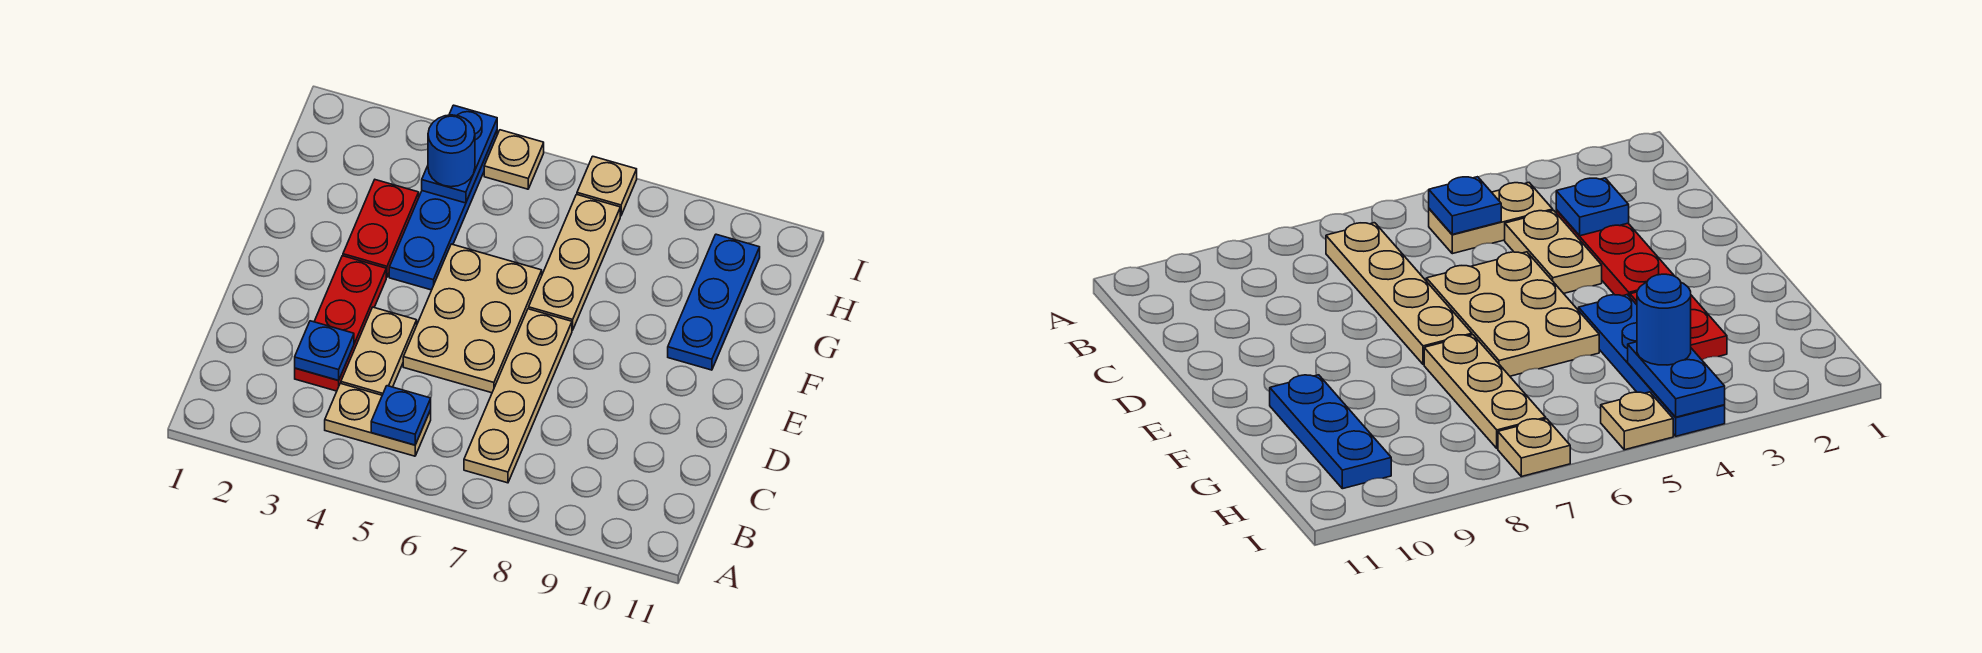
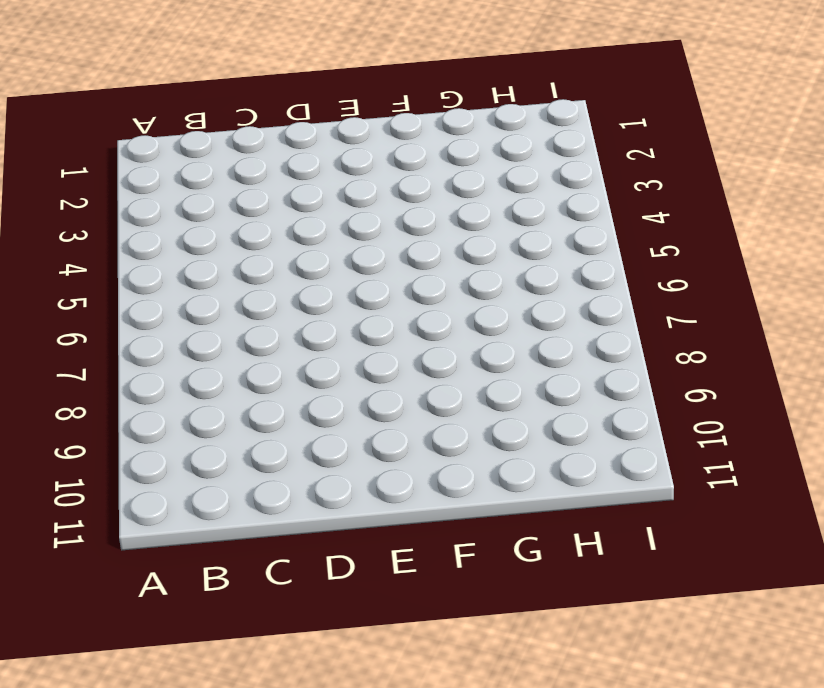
none -> tan plate B4:B5 level 1
none -> tan plate B7:E7 level 1
none -> red plate C3:E3 level 1

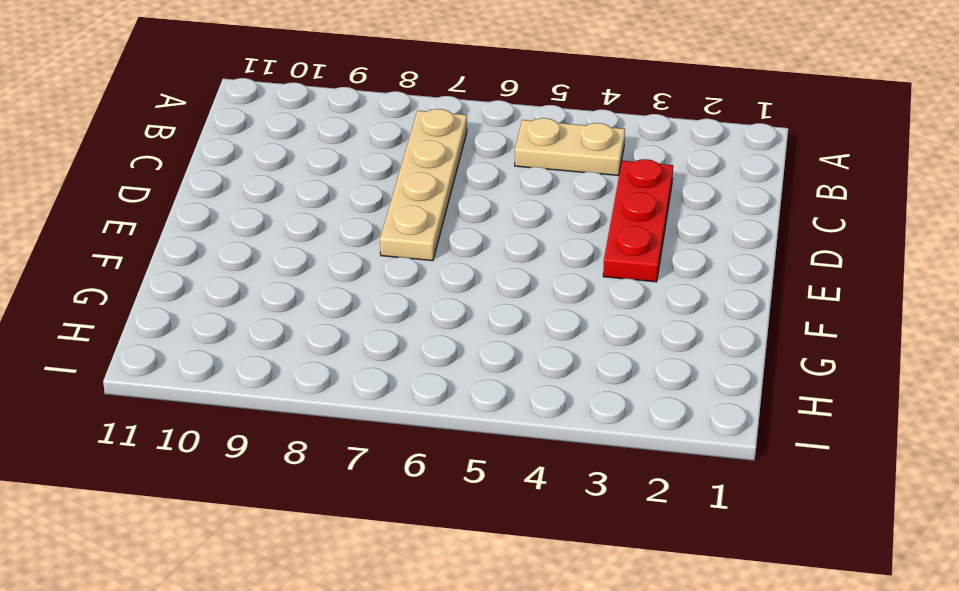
none -> tan plate C4:D4 level 1
none -> tan plate D5:F6 level 1
none -> red plate F3:G3 level 1

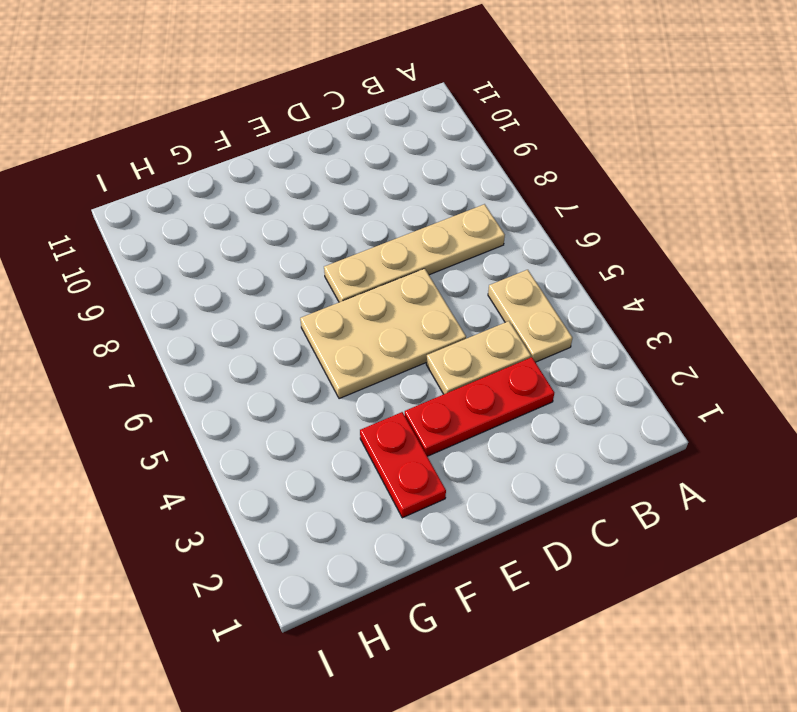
red plate F2:F3 level 1 -> red plate F3:G3 level 1
none -> blue plate F4:I4 level 1
none -> tan plate F7:H7 level 1
none -> blue plate F10:H10 level 1

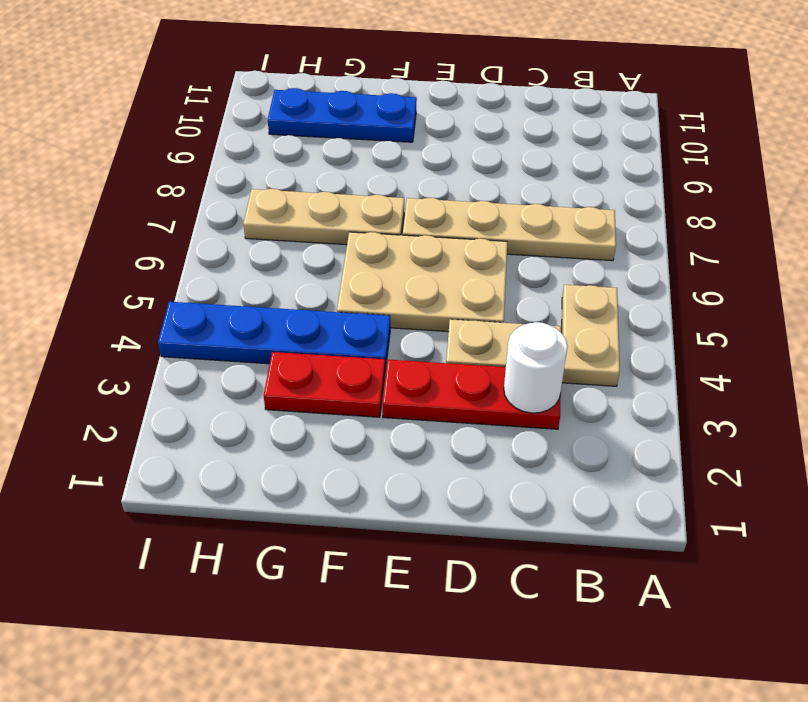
white round brick C3 level 2 -> blue plate C3 level 2
none -> tan plate I5 level 1
none -> tan plate I7 level 1
none -> blue plate B5 level 2

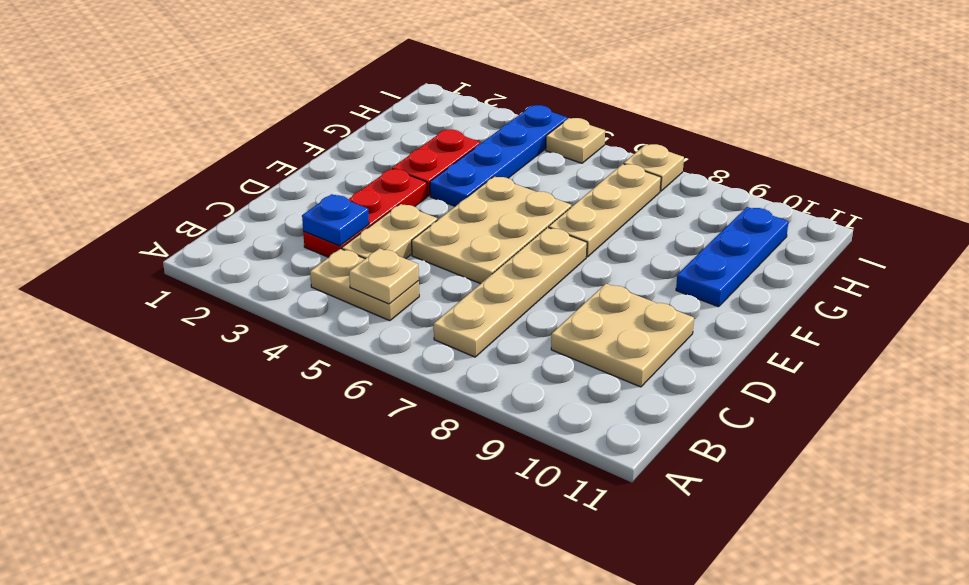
tan plate B5 level 2 -> blue plate B5 level 2
tan plate C9:D10 level 1 -> none
none -> blue plate H4:I4 level 2
none -> blue round brick H4 level 3

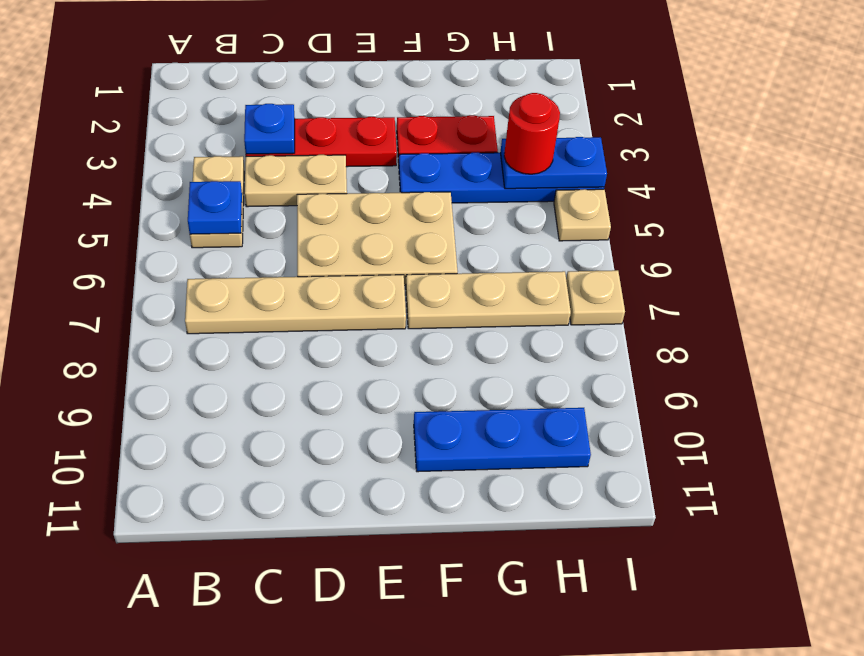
red round brick H4 level 3 -> blue round brick H4 level 3

